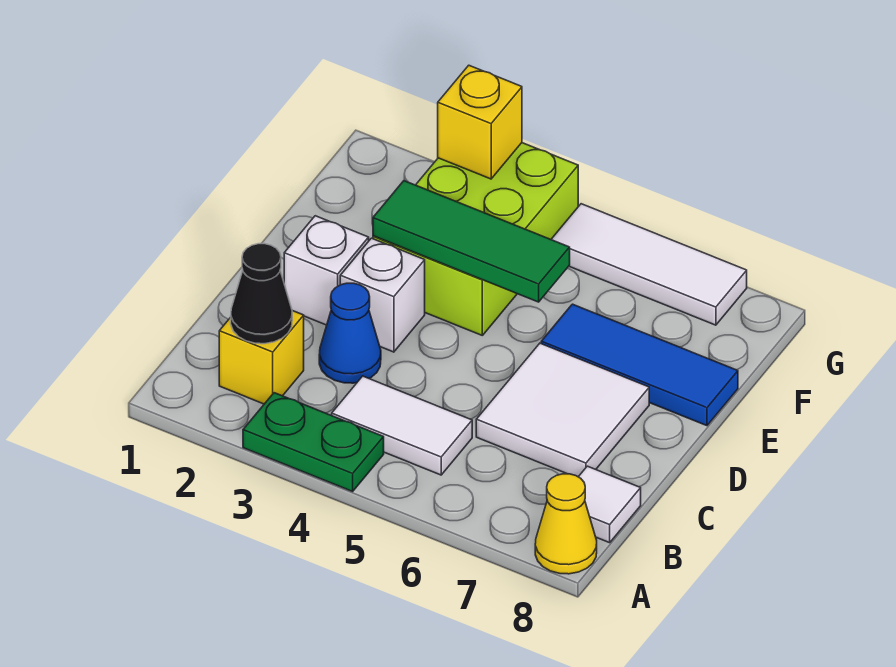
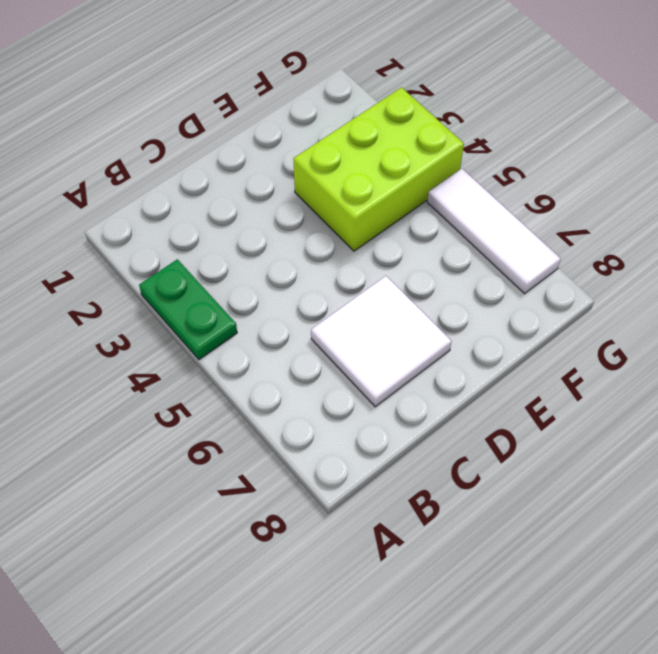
none -> yellow cone A8 level 1
none -> yellow brick B2 level 1
none -> white tile B4:B5 level 1

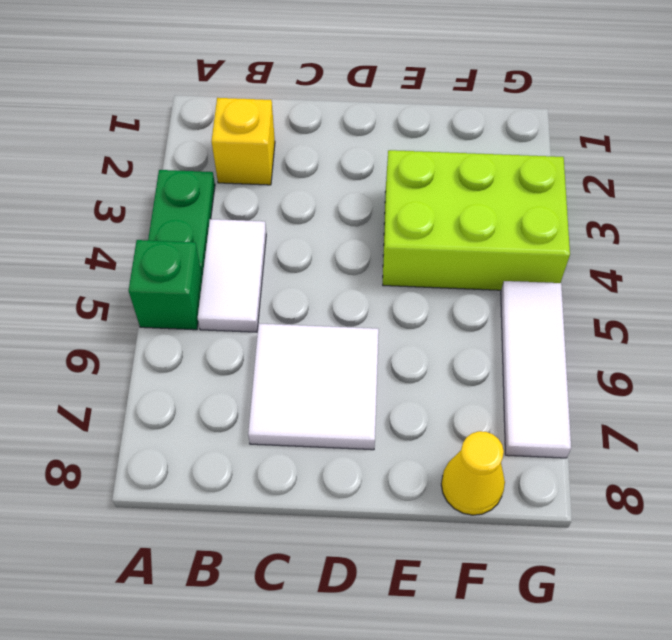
green brick A5 level 1 -> none
yellow cone F8 level 1 -> yellow cone A8 level 1
none -> white tile B8 level 1
none -> blue cone C3 level 1
none -> white brick D2 level 1

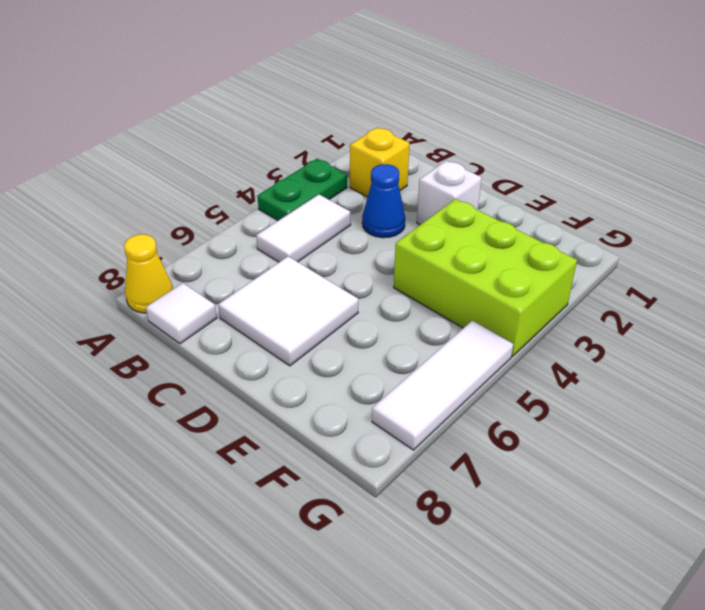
none -> white brick D3 level 1
none -> blue tile E6:E8 level 1
none -> black cone B2 level 2

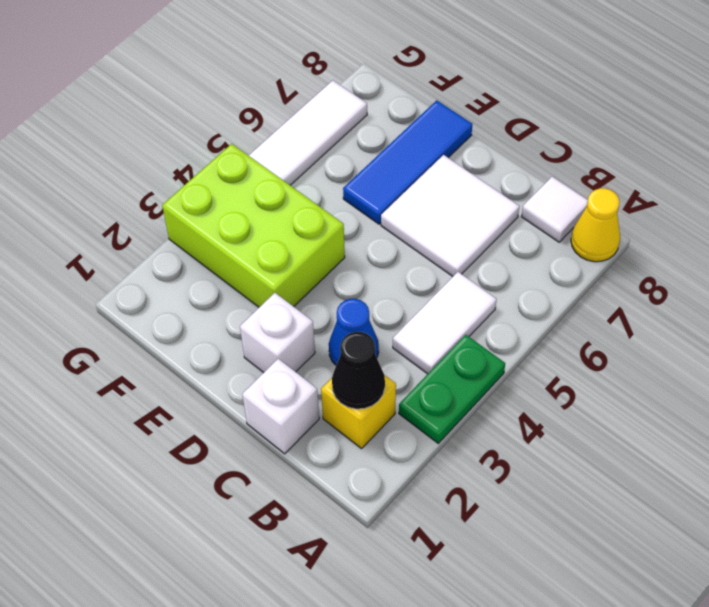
white brick C1 level 1 -> white brick D3 level 1
none -> green tile E3:E5 level 2
none -> yellow brick G3 level 2

